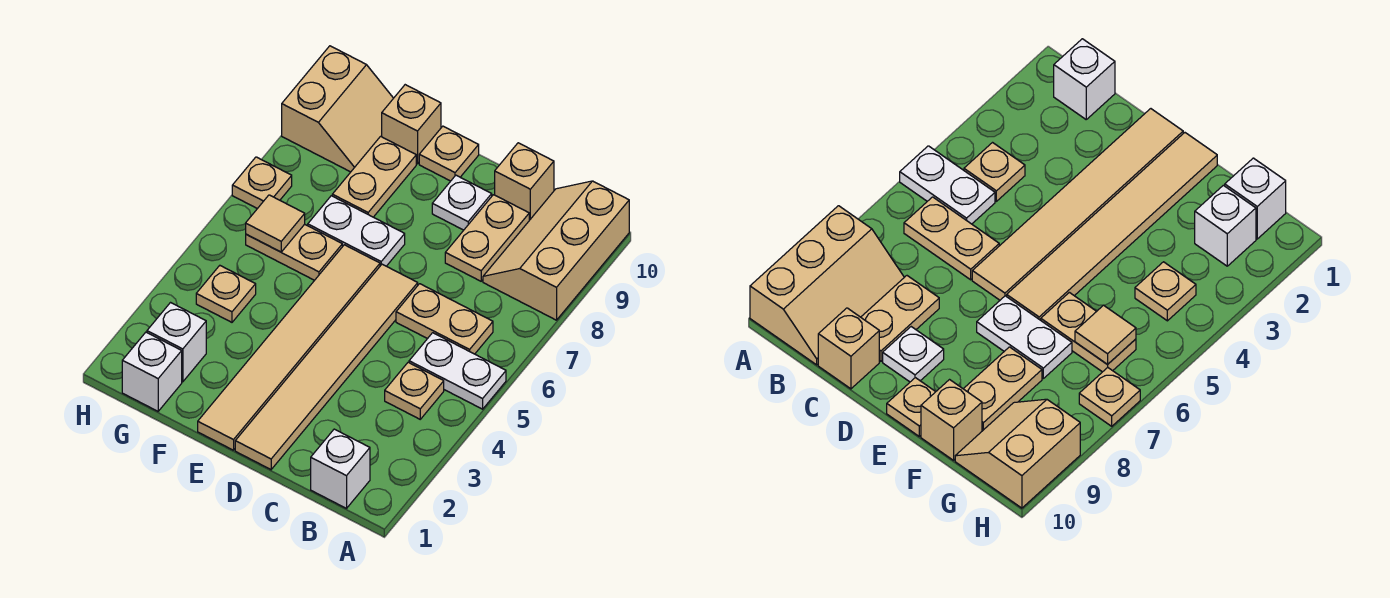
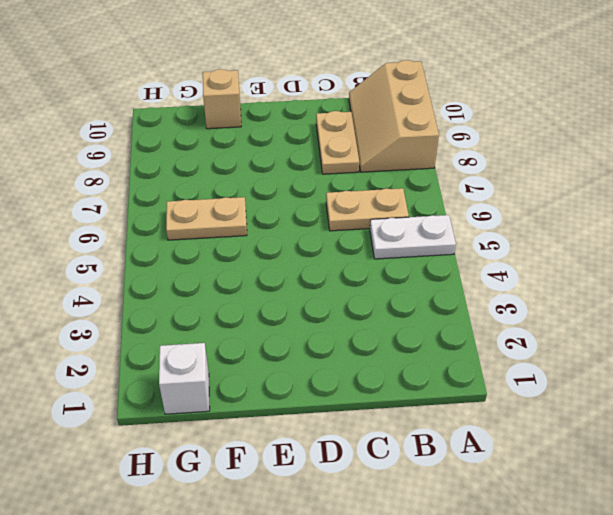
none -> white brick B1 level 1
none -> tan plate B4 level 1
none -> tan brick C10 level 1

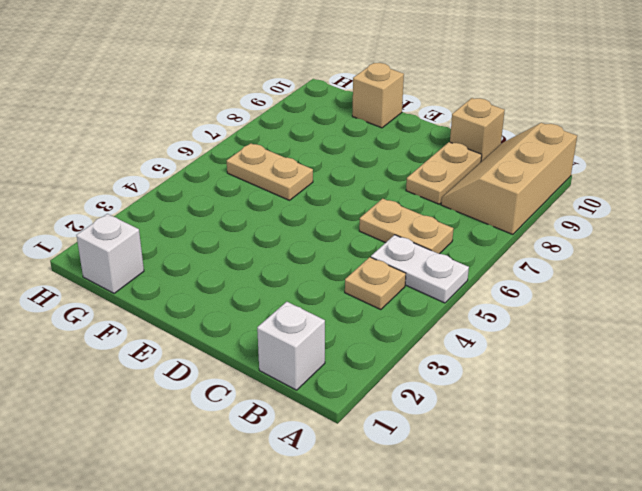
none -> tan tile D1:D6 level 1
none -> white plate D9 level 1
none -> tan tile E1:E6 level 1

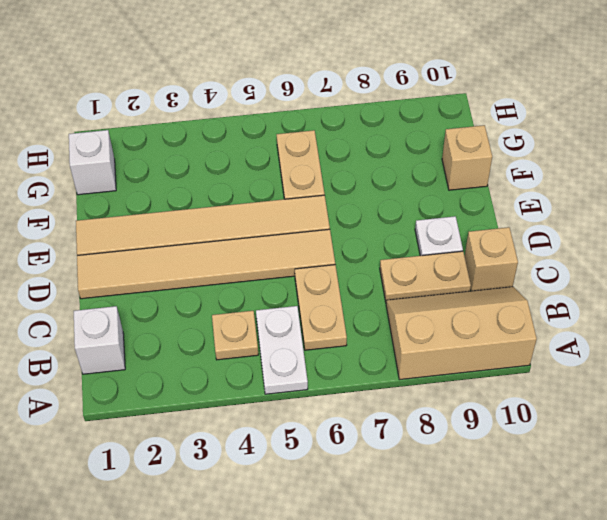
none -> white plate E7:F7 level 1
none -> tan plate E10 level 1
none -> tan plate F8:F9 level 1

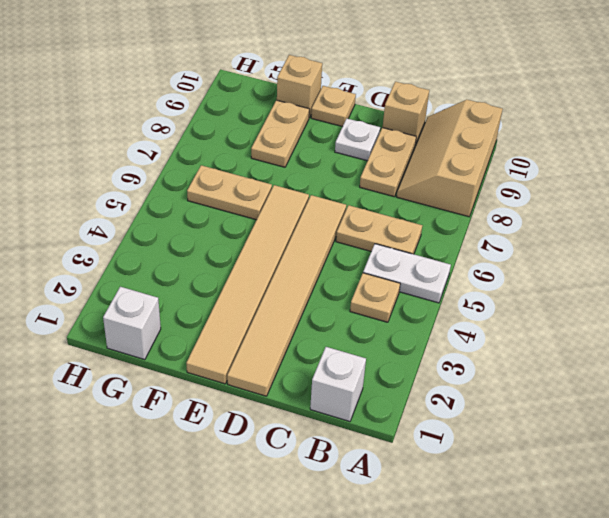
none -> white plate E7:F7 level 1
none -> white brick G2 level 1
none -> tan plate G4 level 1

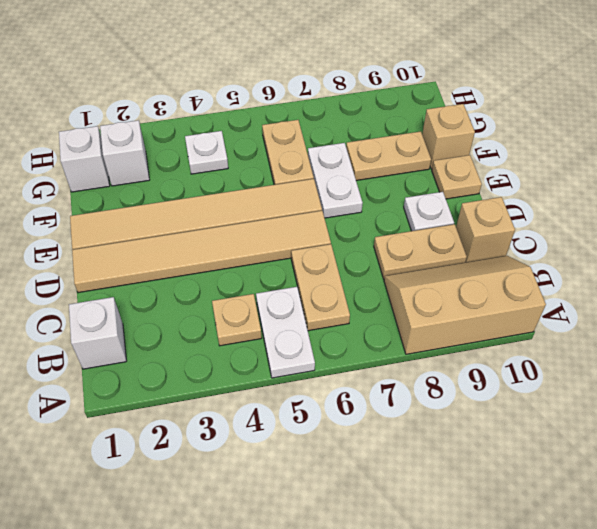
white plate G4 level 1 -> tan plate G4 level 1
none -> tan slope G9:H10 level 1 top H
none -> tan plate H7 level 1
none -> tan tile G6 level 2

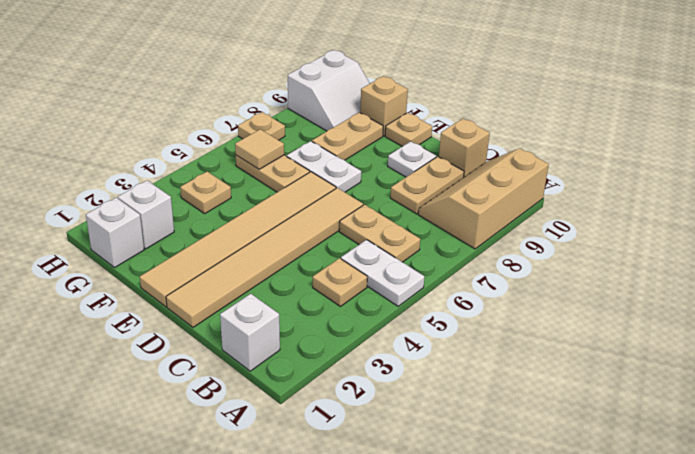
white slope G9:H10 level 1 top H -> tan slope G9:H10 level 1 top H

